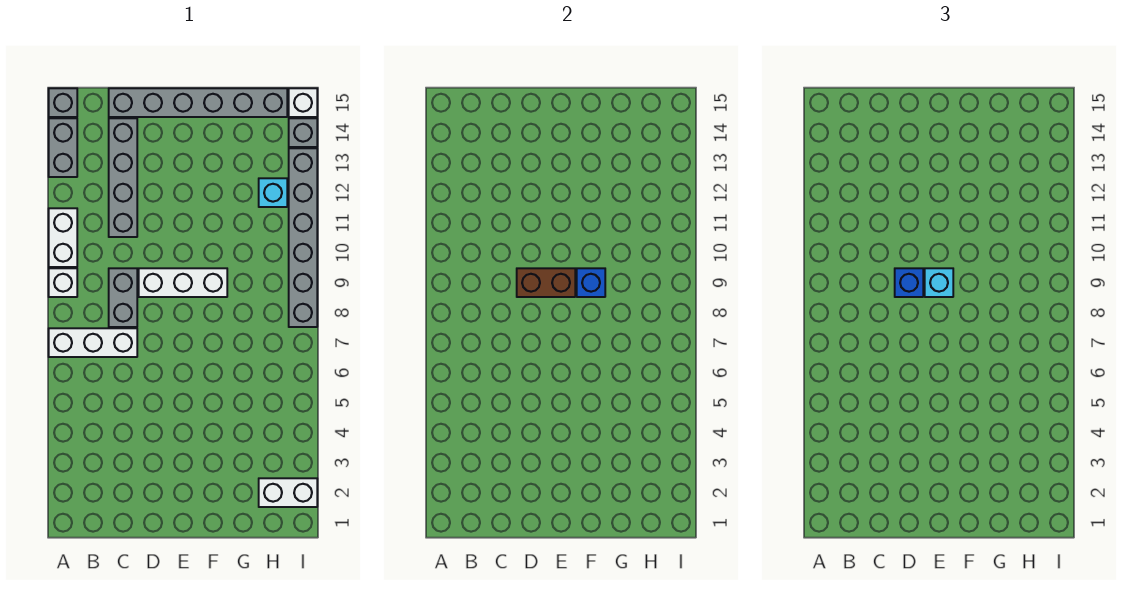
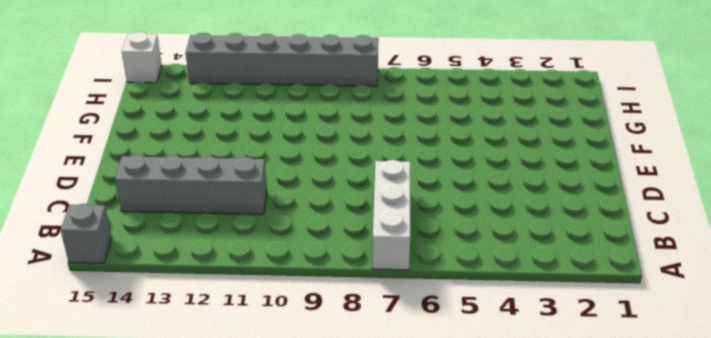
none -> white brick A9 level 1
none -> white brick A10:A11 level 1
none -> grey brick A13:A14 level 1

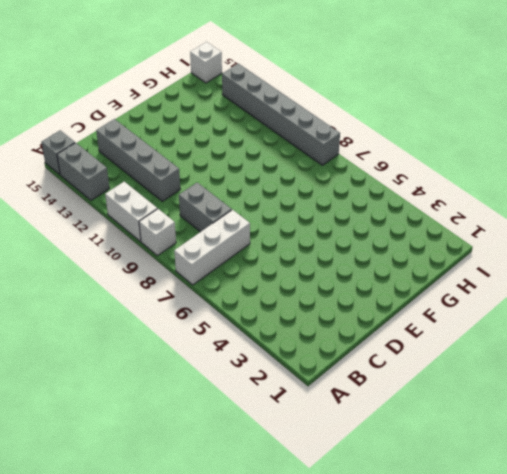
none -> grey brick C15:H15 level 1
none -> white brick D9:F9 level 1
none -> white brick H2:I2 level 1

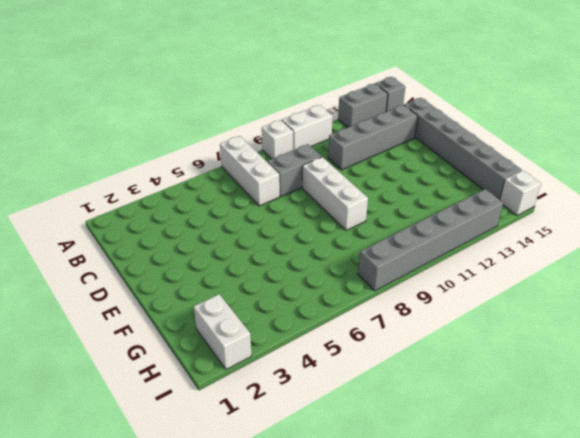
none -> cyan brick H12 level 1
none -> grey brick I14 level 1
none -> brown brick D9:E9 level 2

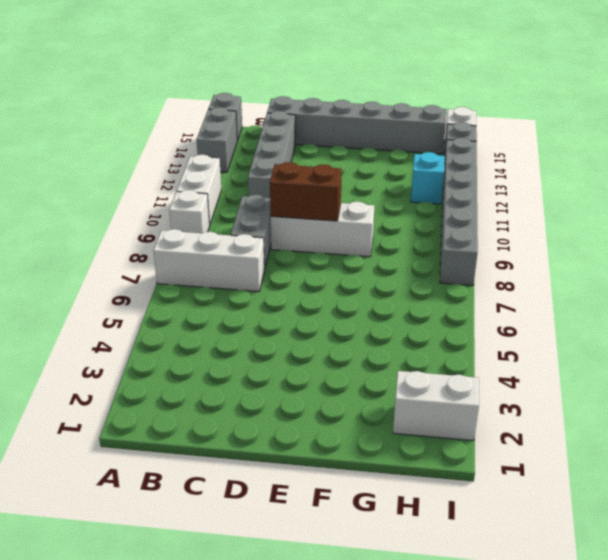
none -> blue brick F9 level 2
none -> blue brick D9 level 3
none -> cyan brick E9 level 3

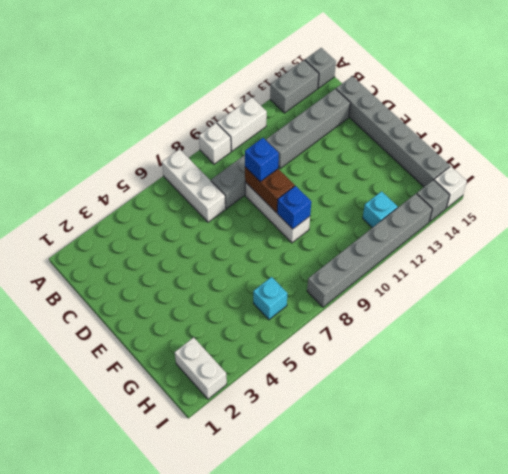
cyan brick H6 level 1 -> cyan brick E9 level 3

